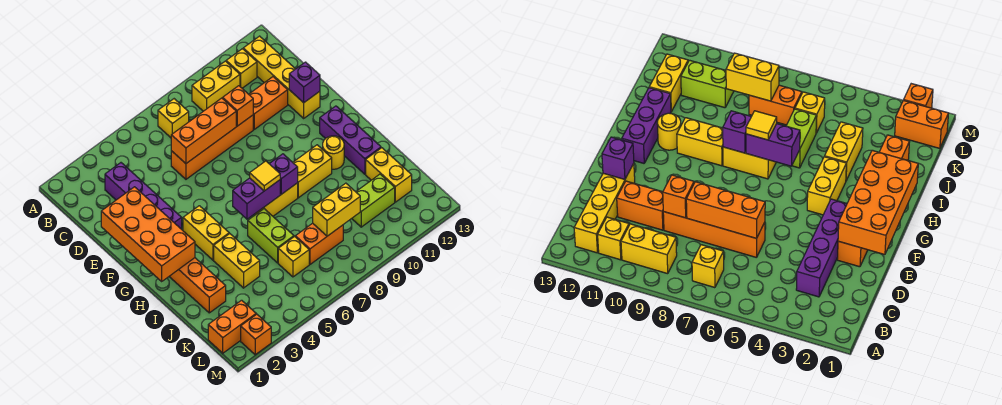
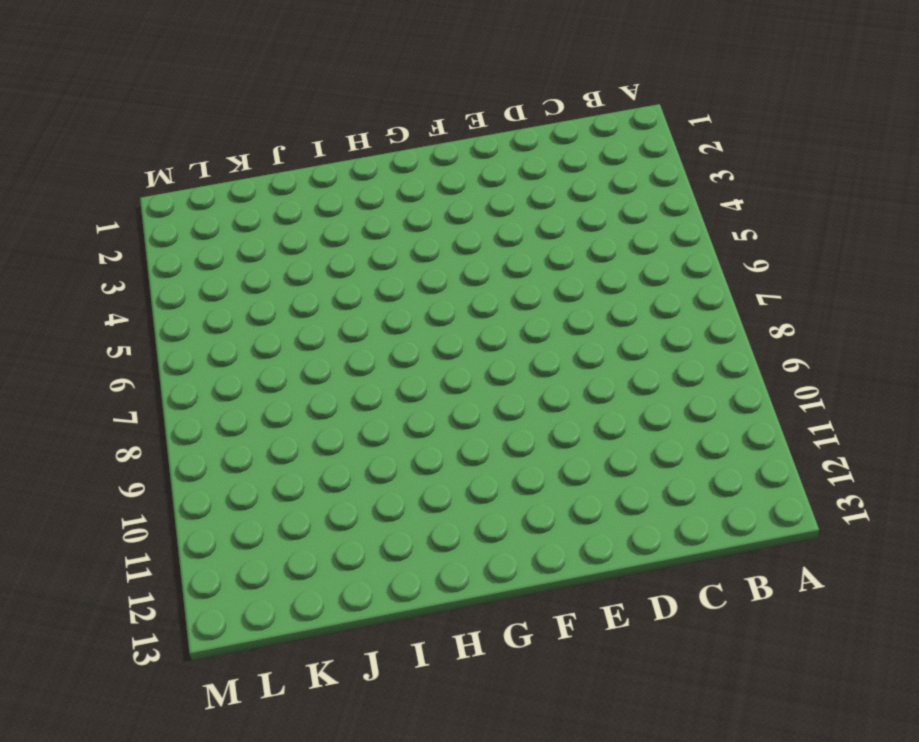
none -> yellow brick B7 level 1
none -> yellow brick B9:B10 level 1
none -> yellow brick B11 level 1

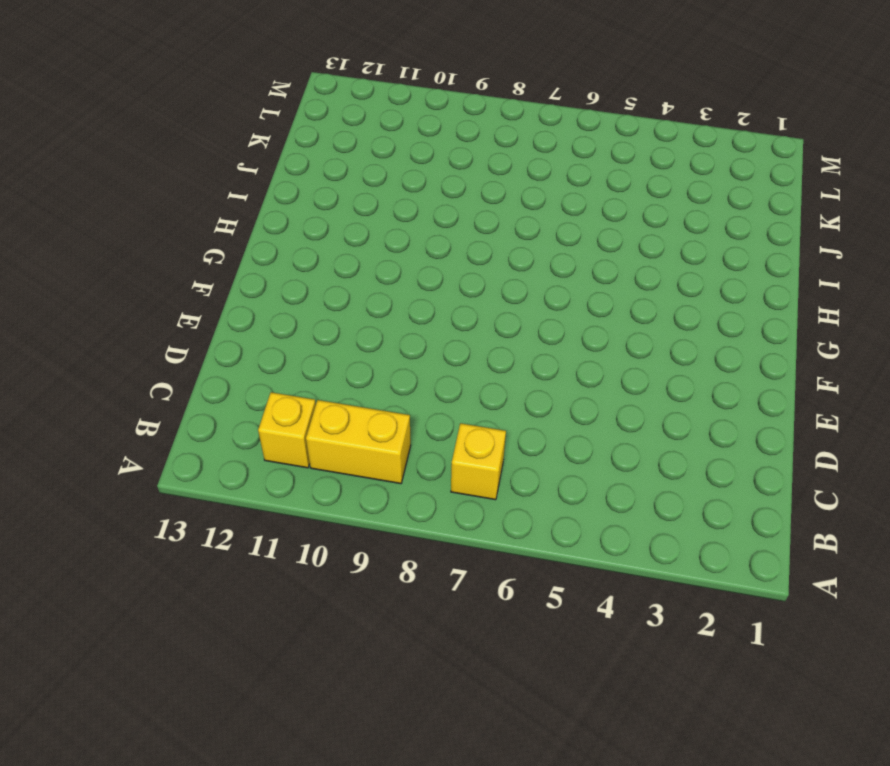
none -> yellow brick B12:E12 level 1
none -> purple brick C3:F3 level 1
none -> orange brick D6:D9 level 1

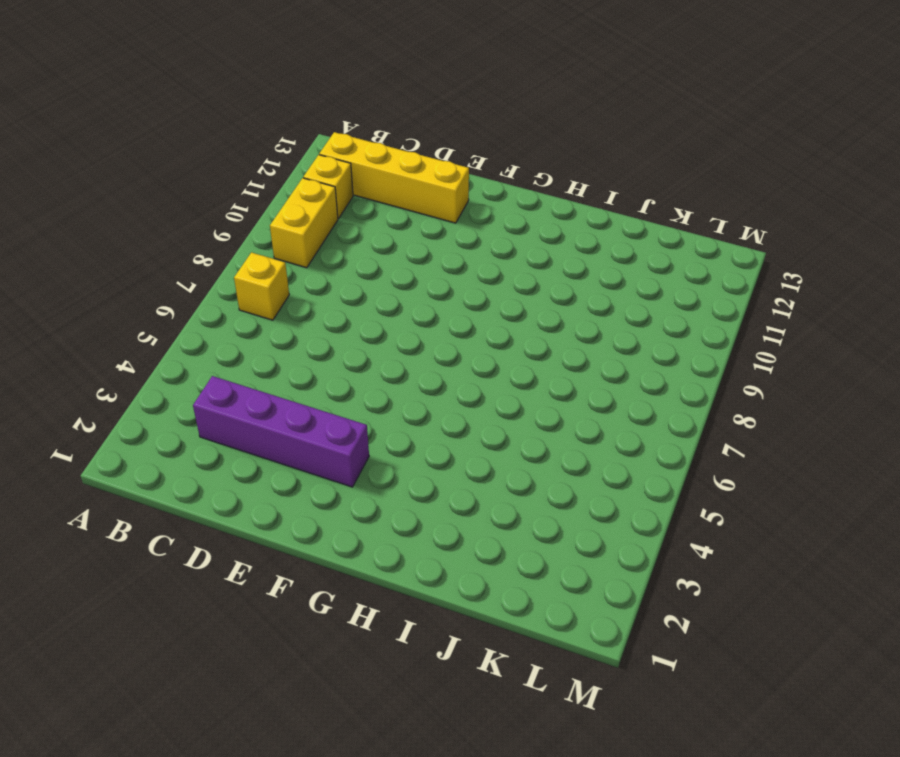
none -> orange brick D6:D9 level 1
none -> orange brick D10:D11 level 1
none -> orange brick E2:J2 level 1

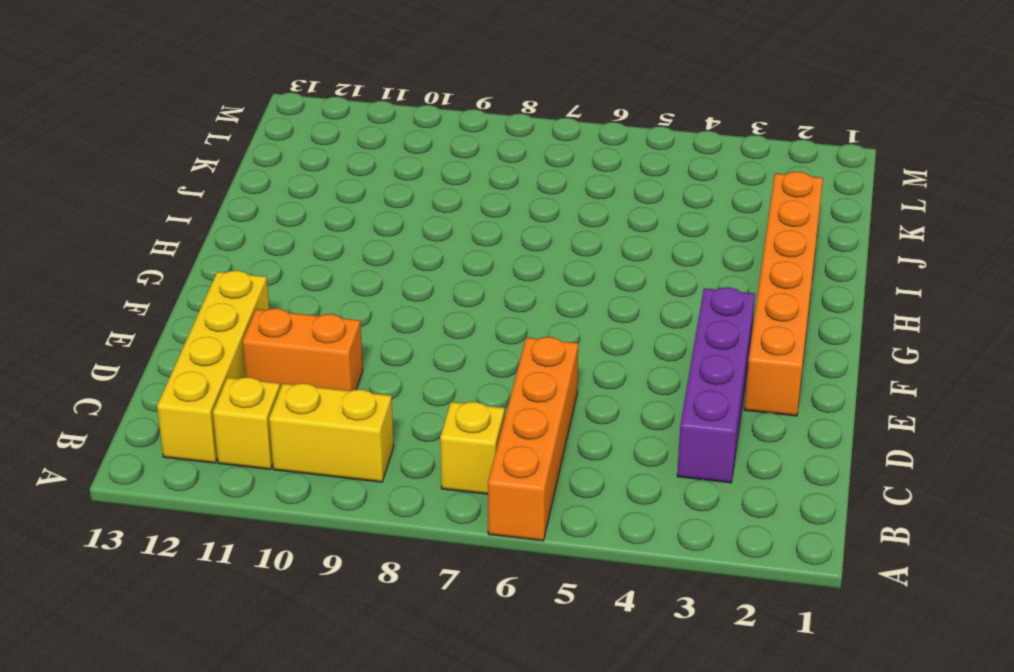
orange brick A6:D6 level 1 -> orange brick D6:D9 level 1
none -> yellow brick G4:H4 level 1
none -> purple brick G12:I12 level 1
none -> yellow brick H7:H8 level 1

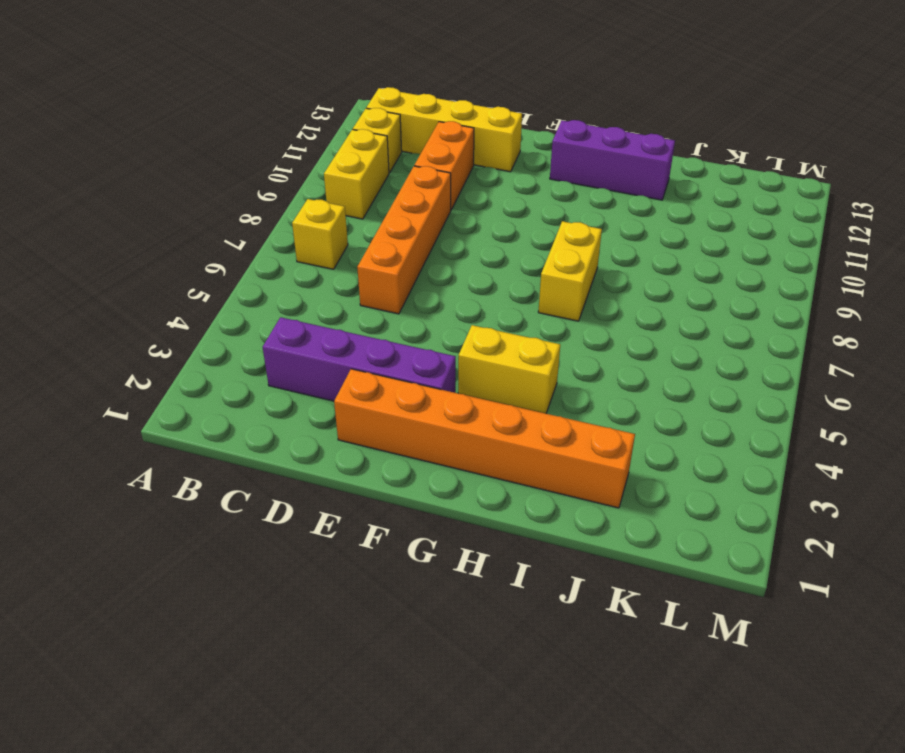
none -> yellow brick H9:H10 level 1
none -> yellow round brick H11 level 1
none -> yellow brick I4:J4 level 1

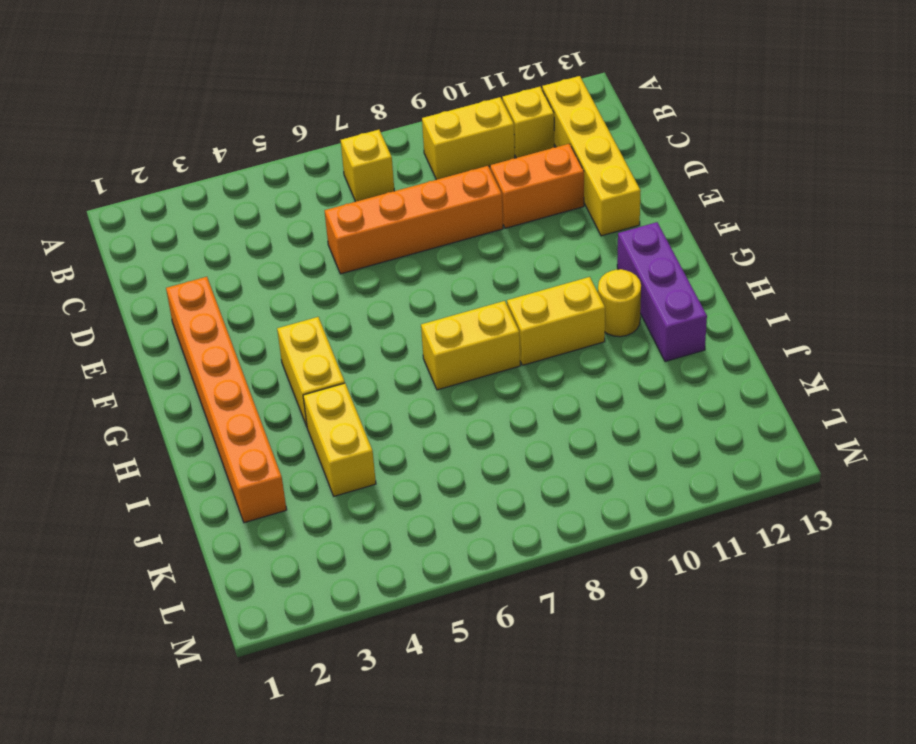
none -> purple brick C3:F3 level 1
none -> lime brick I6:J6 level 1
none -> yellow brick J12:K12 level 1

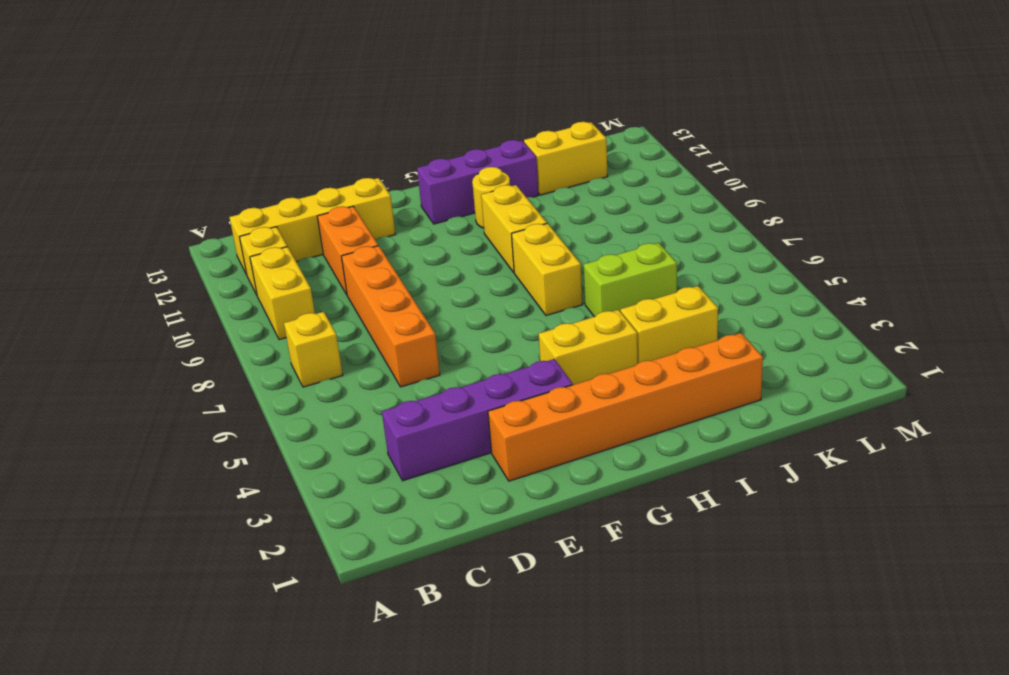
none -> yellow brick K6 level 1
none -> orange brick K7:K8 level 1
none -> lime brick K10:K11 level 1

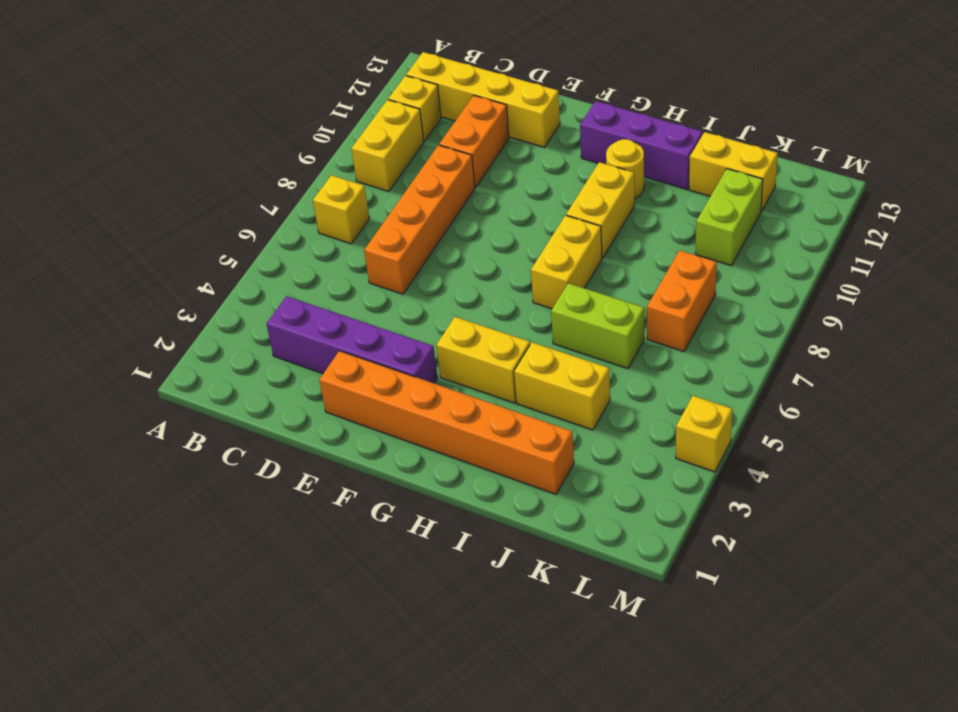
yellow brick M4 level 1 -> yellow brick K6 level 1
none -> orange brick L1:L2 level 1
none -> orange brick M2 level 1
none -> orange brick D6:D8 level 2

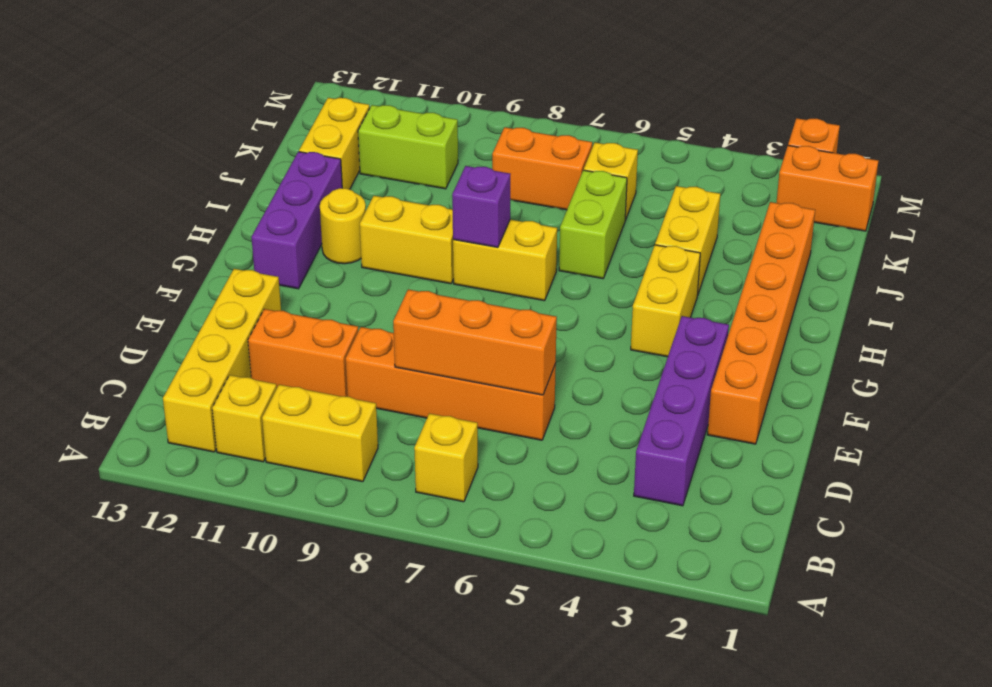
none -> orange brick D9 level 2
none -> orange brick E1:H2 level 2
none -> purple brick E12 level 2

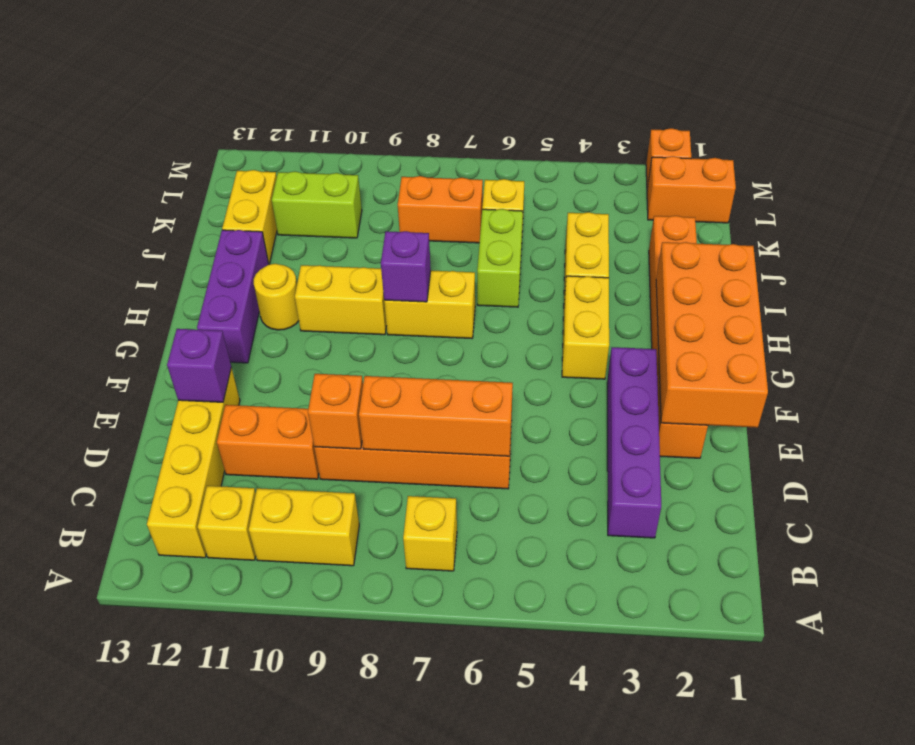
none -> purple brick H6:H7 level 2
none -> yellow brick K8:K9 level 2
none -> yellow tile H7 level 3

